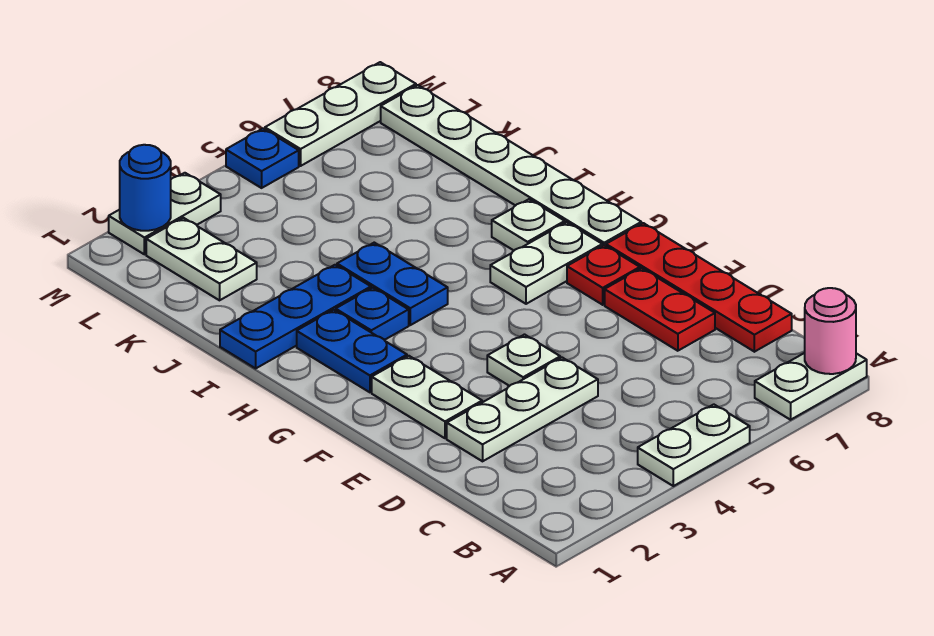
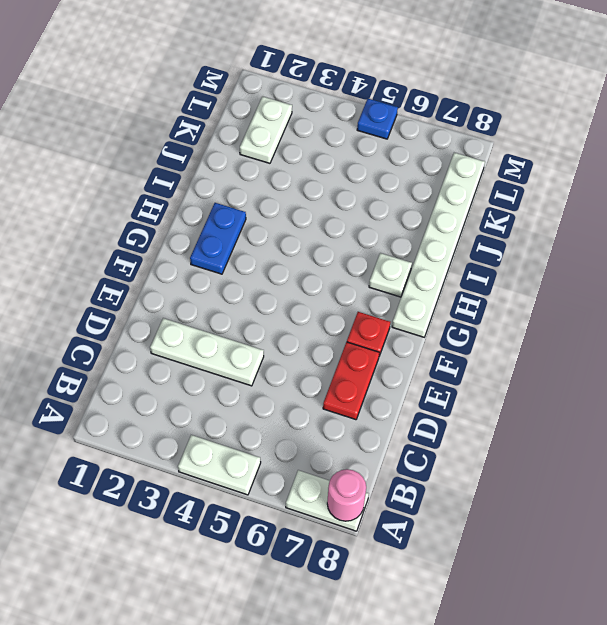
none -> red plate C8:F8 level 1
none -> white plate E2:F2 level 1
none -> white plate E4 level 1

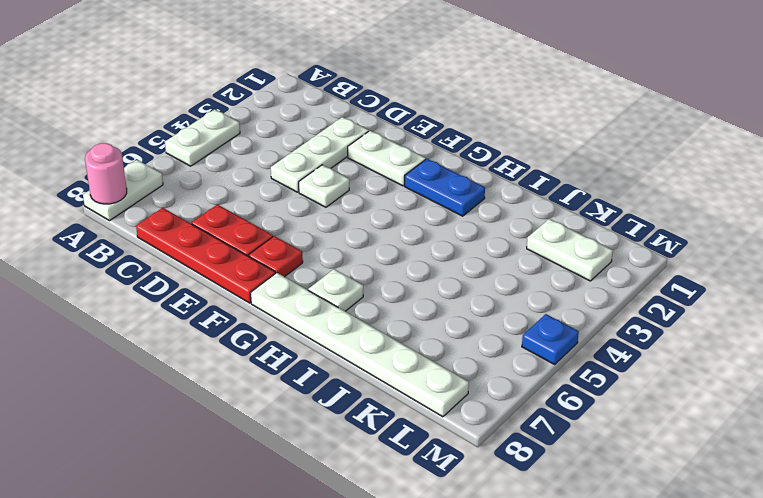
none -> white plate G6:G7 level 1
none -> blue plate H3 level 1
none -> blue plate H4:I4 level 1

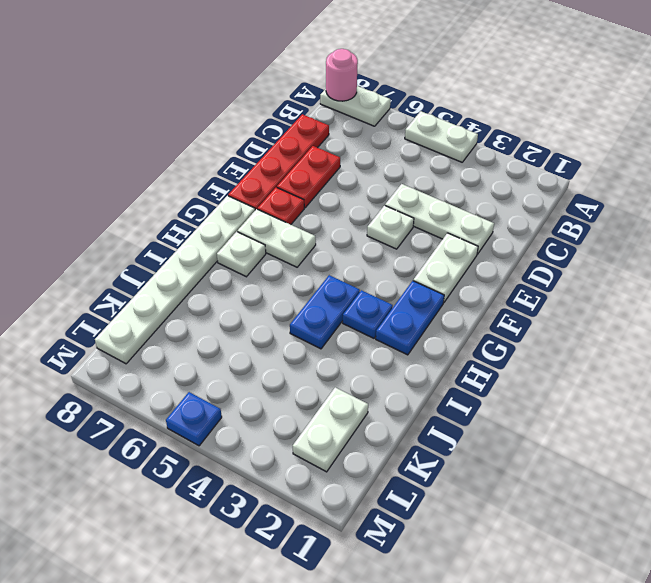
none -> blue plate I1:I3 level 1
none -> white plate M2:M3 level 1
none -> white plate M6:M8 level 1

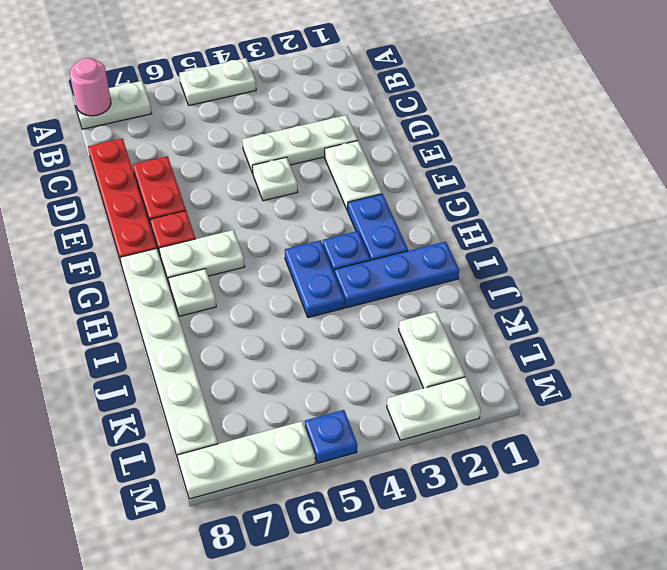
none -> blue round brick M2 level 2

